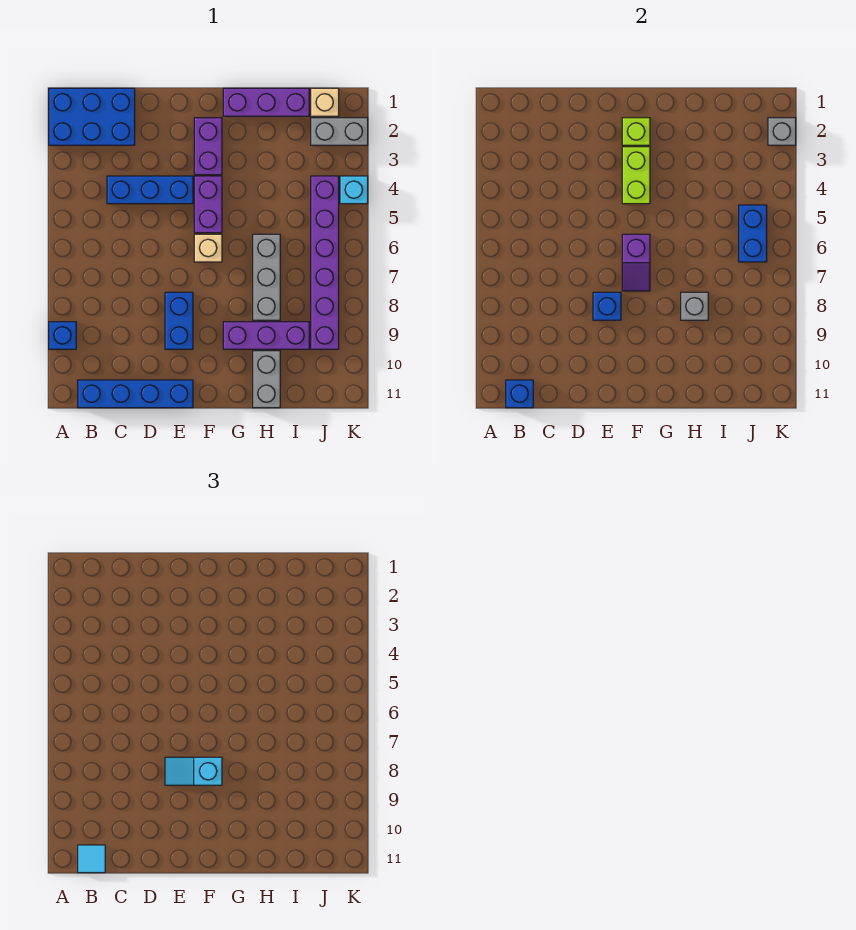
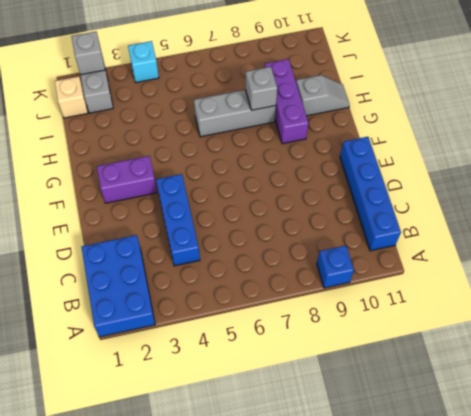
grey slope H10:H11 level 1 top 10 -> grey brick H10:H11 level 1
none -> blue brick E8:E9 level 1
none -> purple brick F4:F5 level 1
none -> tan brick F6 level 1

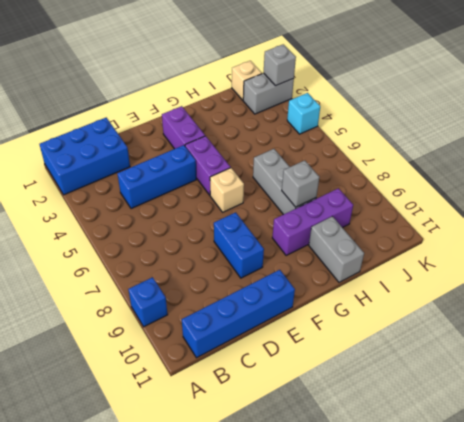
none -> purple brick G1:I1 level 1
none -> purple brick J4:J9 level 1
none -> blue brick B11 level 2

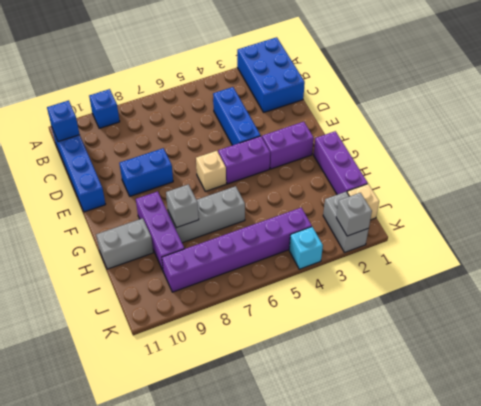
none -> blue brick E8 level 2
none -> lime brick F2 level 2
none -> lime brick F3:F4 level 2

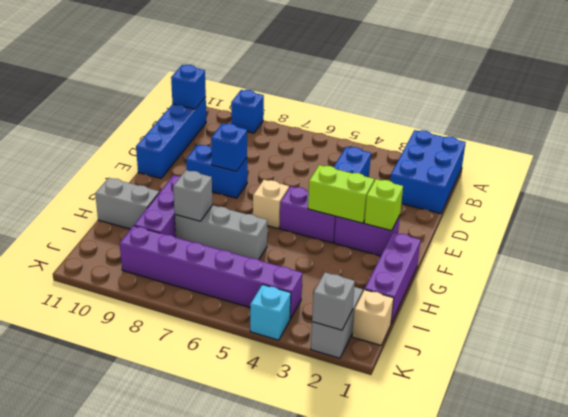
none -> purple slope F6:F7 level 2 top 6
none -> blue brick J5:J6 level 2
none -> cyan tile B11 level 3

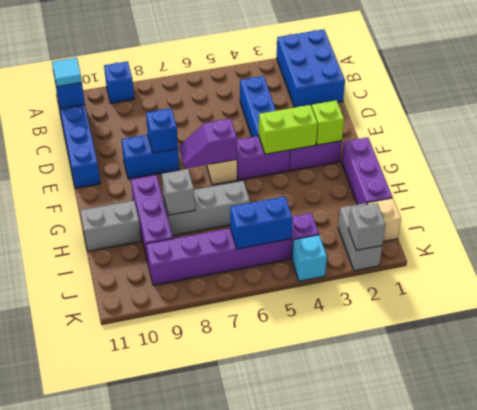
none -> cyan slope E8:F8 level 3 top F

